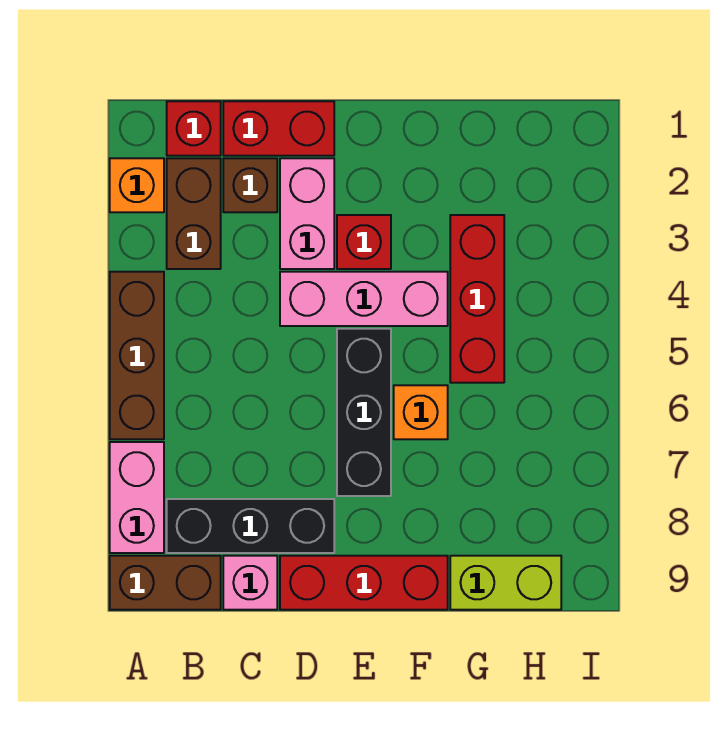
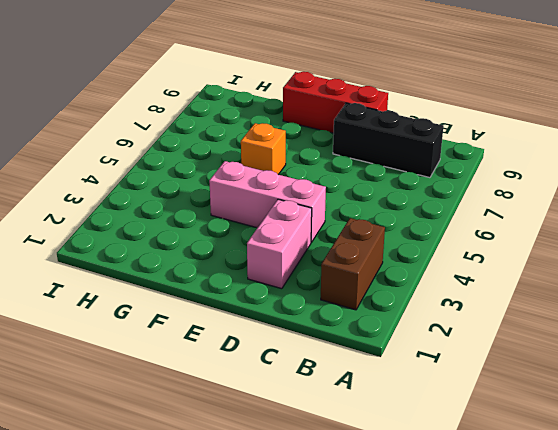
none -> orange brick A2 level 1
none -> brown brick A4:A6 level 1
none -> pink brick A7:A8 level 1

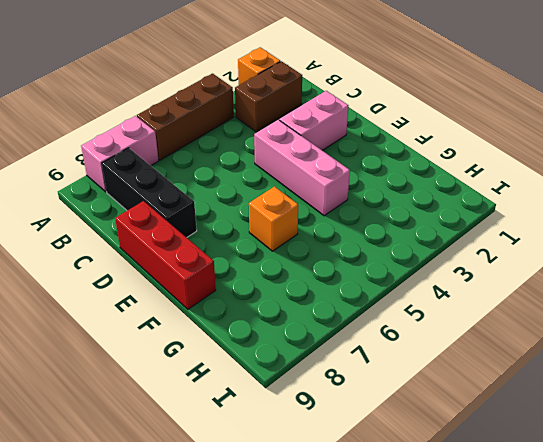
none -> brown brick A9:B9 level 1
none -> red brick B1 level 1
none -> red brick C1:D1 level 1

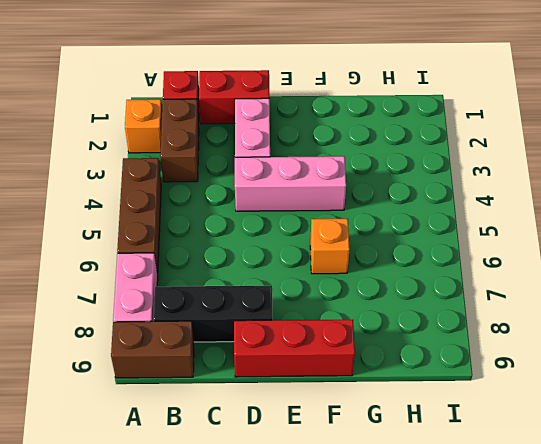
none -> brown brick C2 level 1
none -> pink brick C9 level 1
none -> red brick E3 level 1

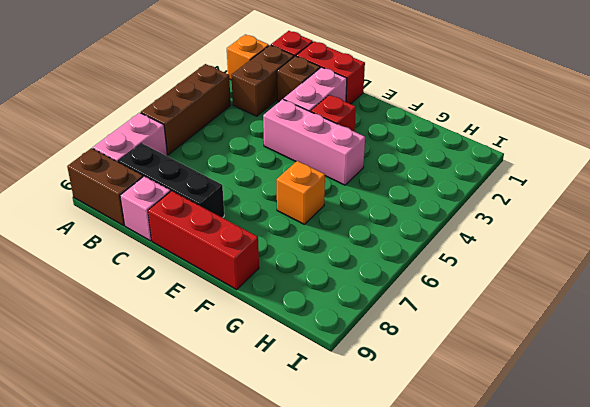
none -> black brick E5:E7 level 1
none -> red brick G3:G5 level 1
none -> lime brick G9:H9 level 1

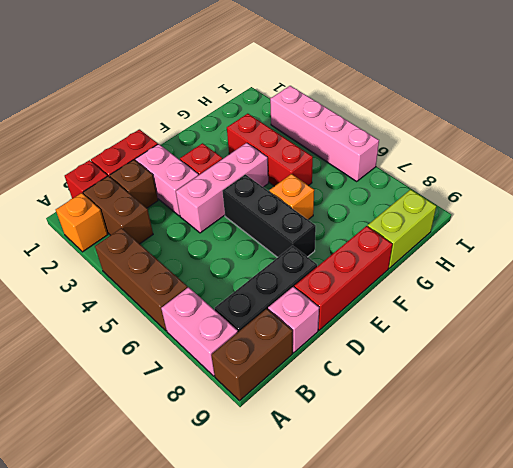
pink brick I3:I6 level 1 -> none

